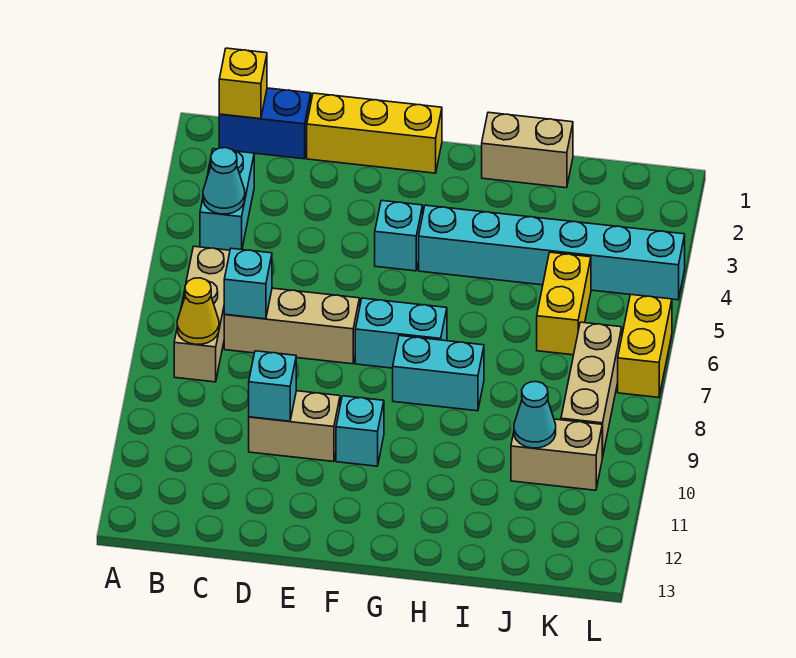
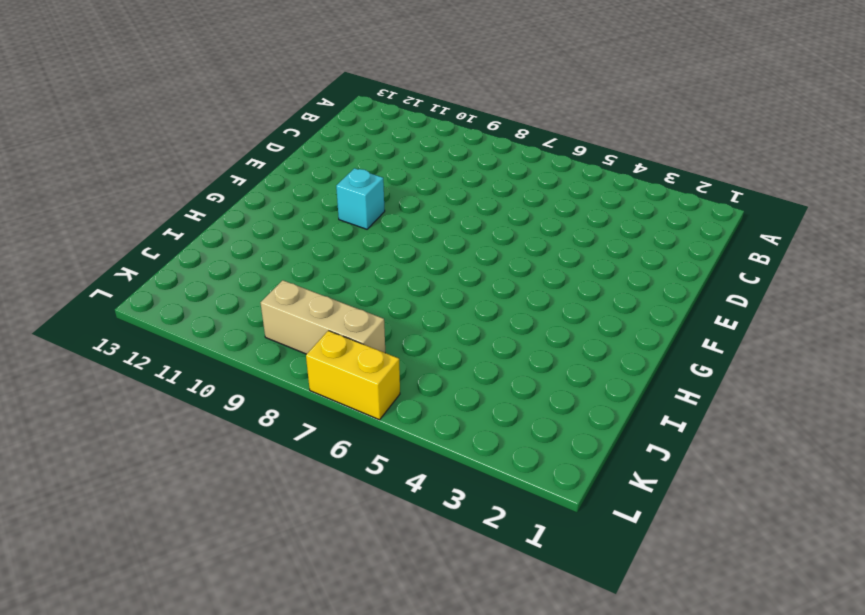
none -> blue brick B1:C1 level 1
none -> cyan brick B3:B4 level 1
none -> tan brick B6:B8 level 1

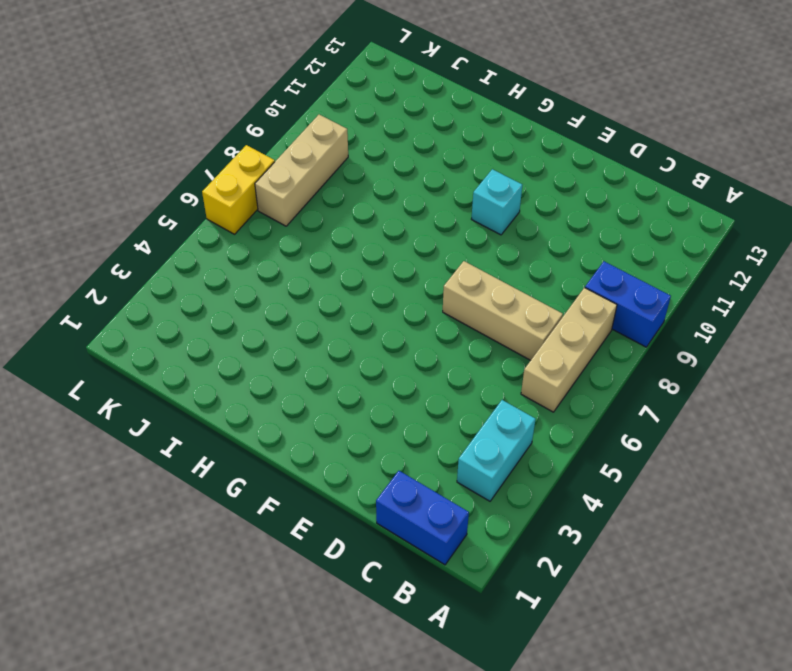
blue brick A9:B9 level 1 -> none
none -> yellow brick D1:F1 level 1
none -> tan brick D10:E10 level 1
none -> cyan brick F4 level 1

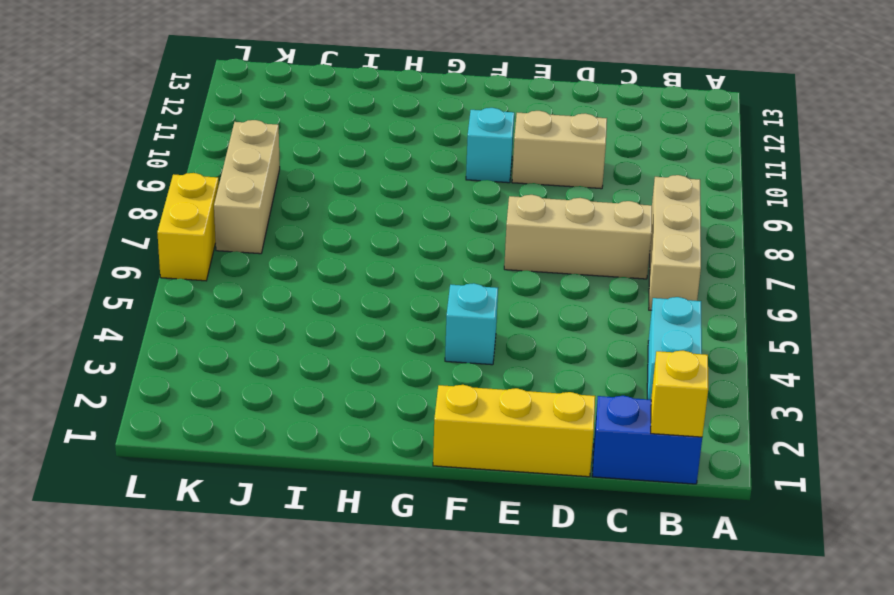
none -> cyan brick F7:G7 level 1
none -> cyan brick G4:L4 level 1
none -> cyan brick G8:H8 level 1

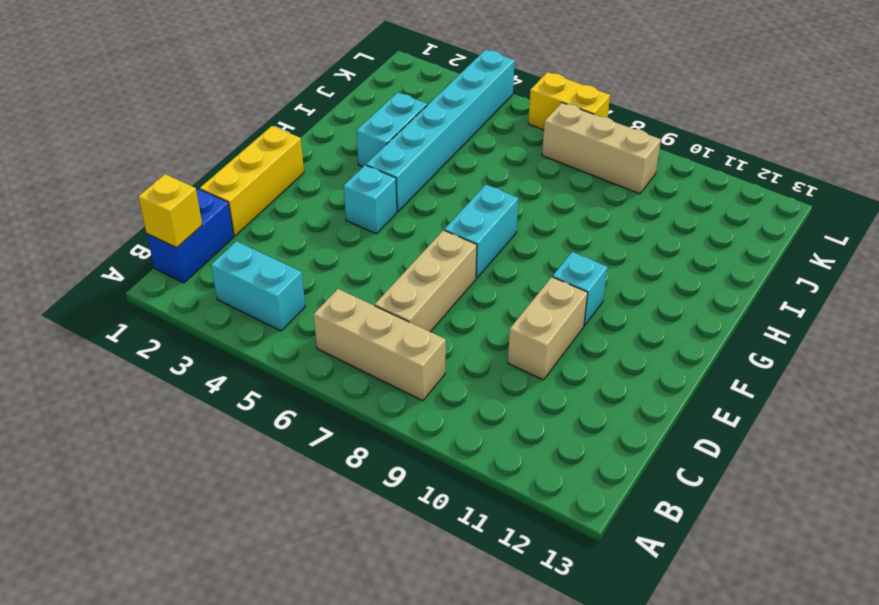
cyan brick H3:I3 level 1 -> cyan brick G8:H8 level 1
none -> tan brick H1:I1 level 1
none -> yellow brick J5:J6 level 1
none -> tan brick J10:K10 level 1

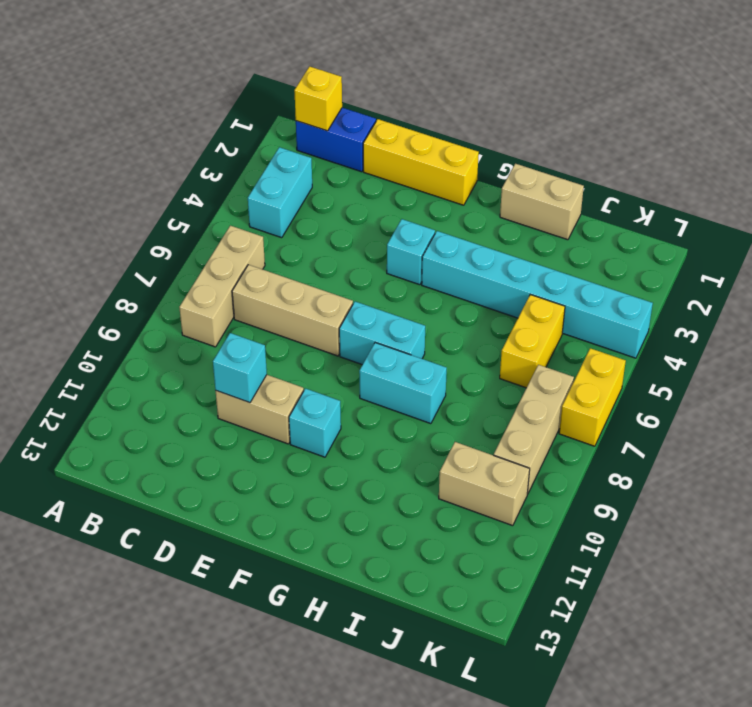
none -> cyan cone B4 level 2
none -> yellow cone B8 level 2
none -> cyan brick C7 level 2

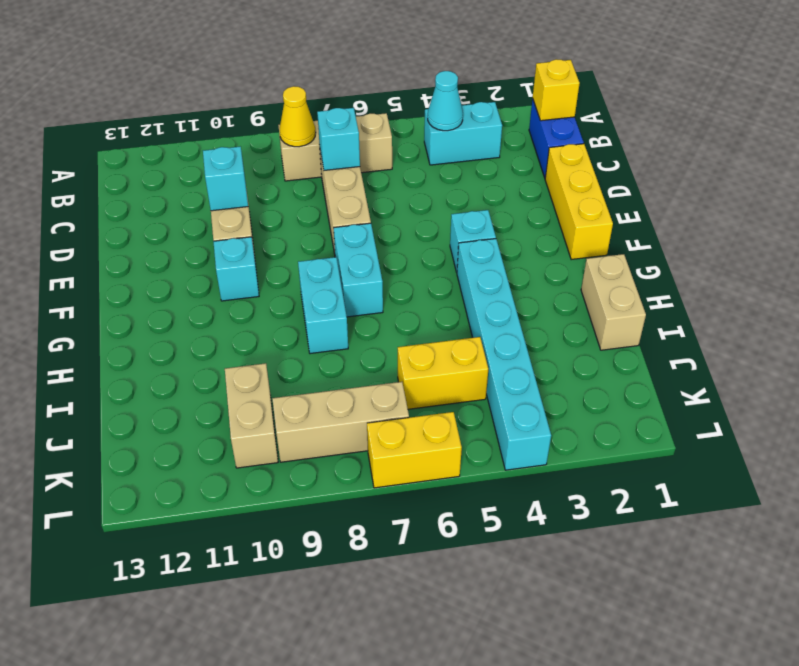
none -> cyan cone J10 level 2

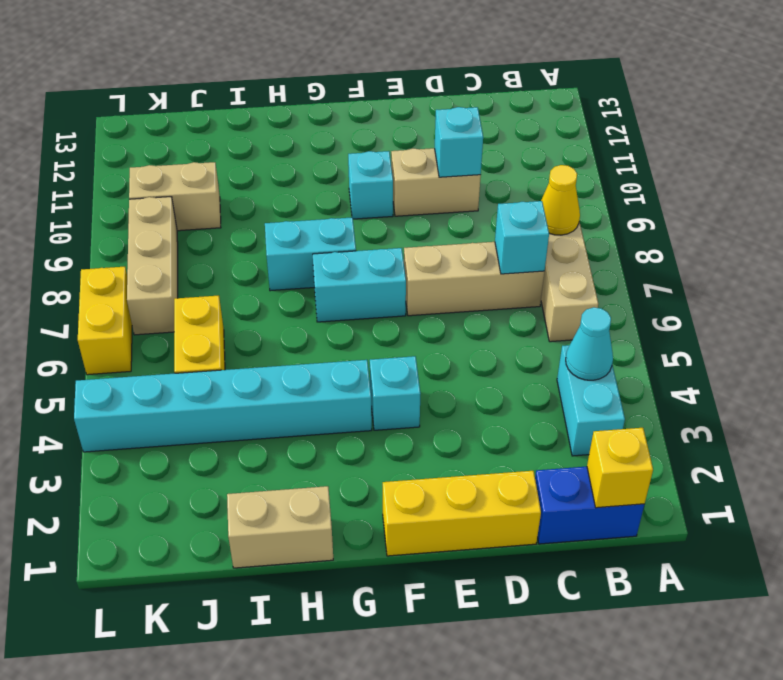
none -> cyan cone J10 level 2

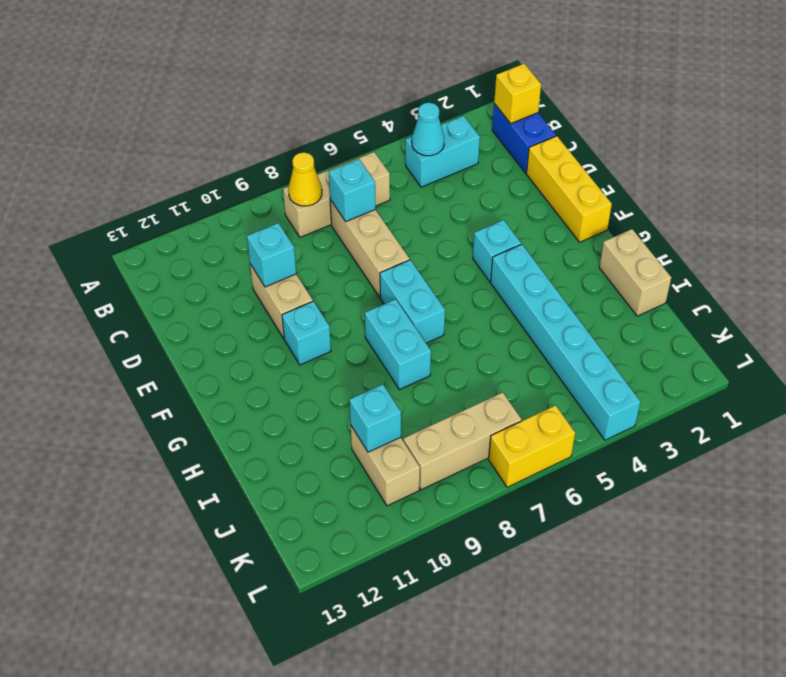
cyan brick J10 level 2 -> cyan cone J10 level 2
none -> yellow brick J5:J6 level 1

